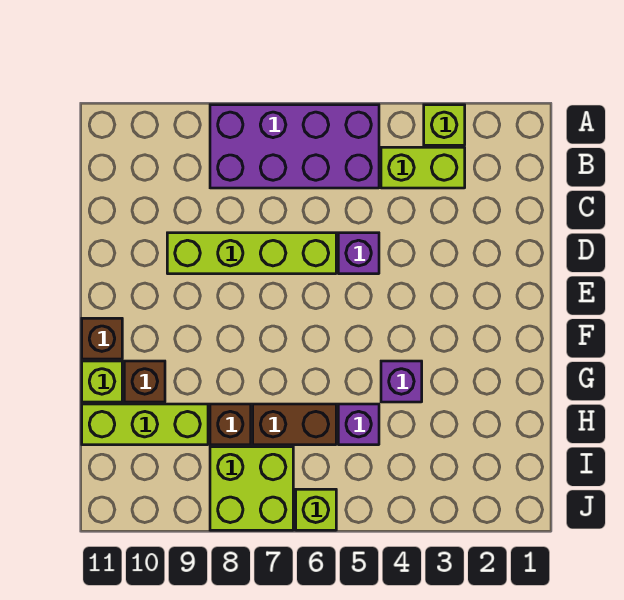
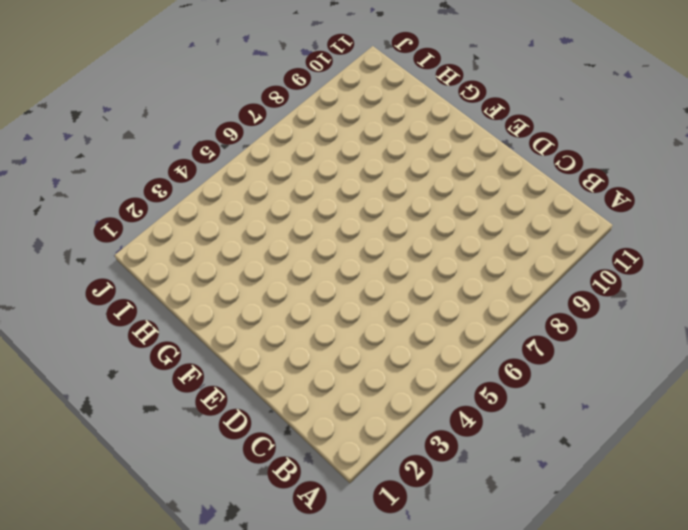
none -> lime brick A3 level 1
none -> purple brick A5:B8 level 1
none -> lime brick B3:B4 level 1

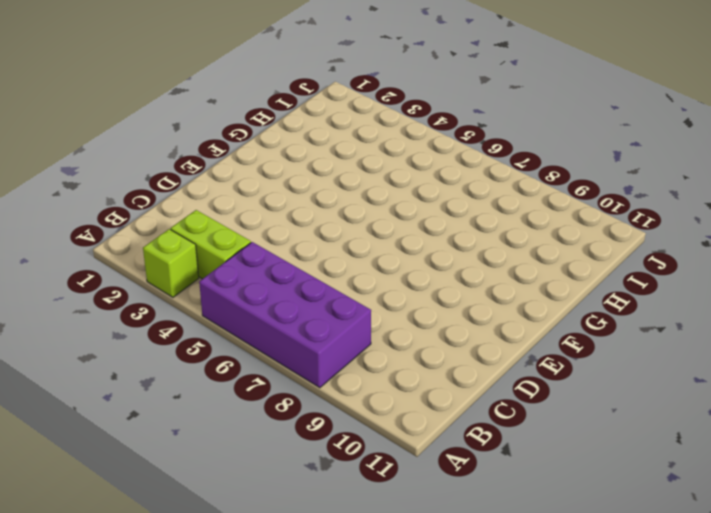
none -> purple brick D5 level 1
none -> lime brick D6:D9 level 1
none -> brown brick F11 level 1

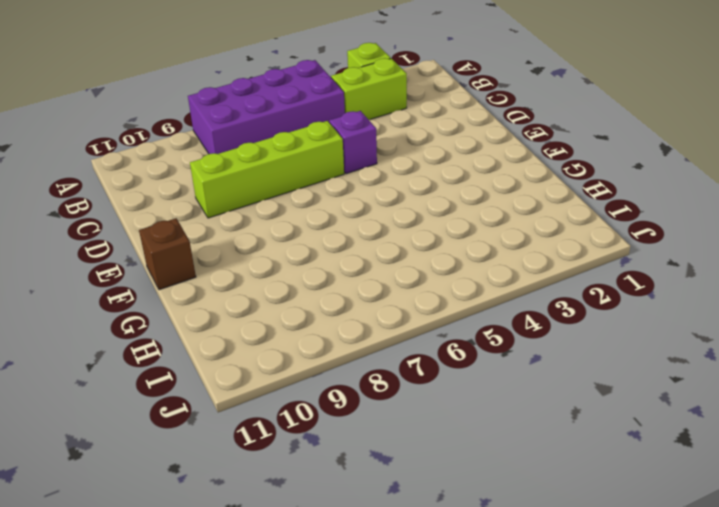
none -> purple brick G4 level 1
none -> brown brick G10 level 1
none -> lime brick G11 level 1

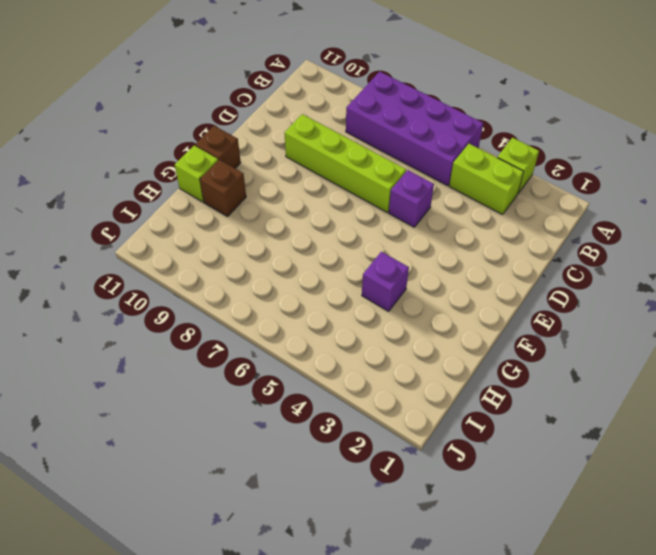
none -> purple brick H5 level 1
none -> brown brick H6:H7 level 1
none -> brown brick H8 level 1

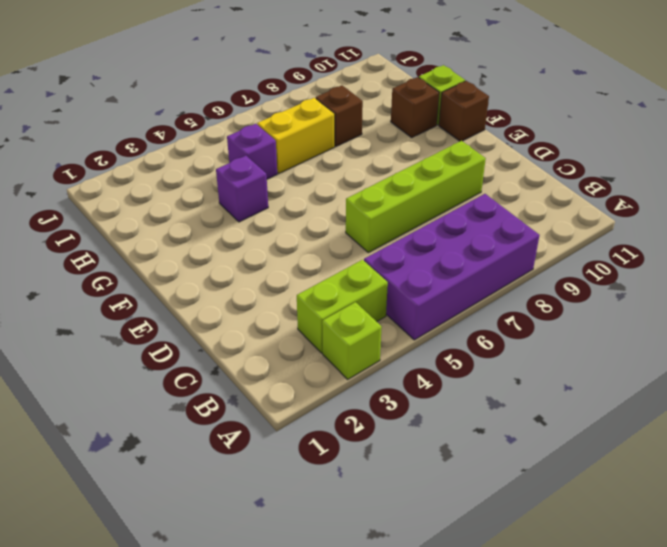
yellow brick H6:H7 level 1 -> brown brick H6:H7 level 1
none -> purple brick D5 level 1
none -> lime brick H9:H11 level 1
none -> lime brick I7:J8 level 1

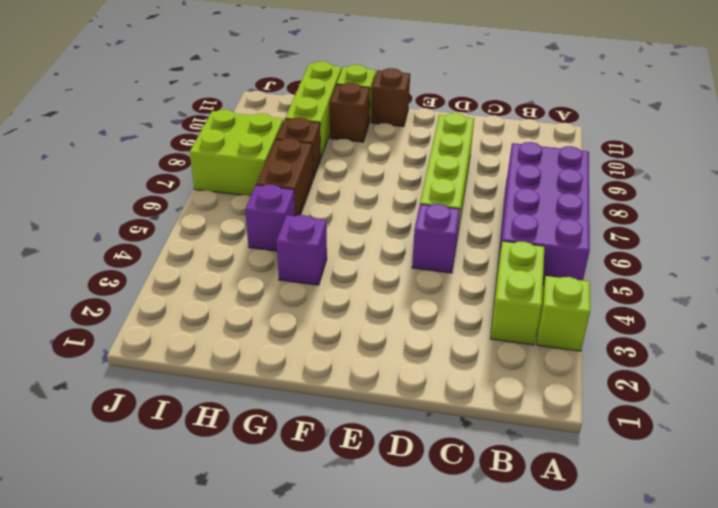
none -> lime brick J6 level 1

